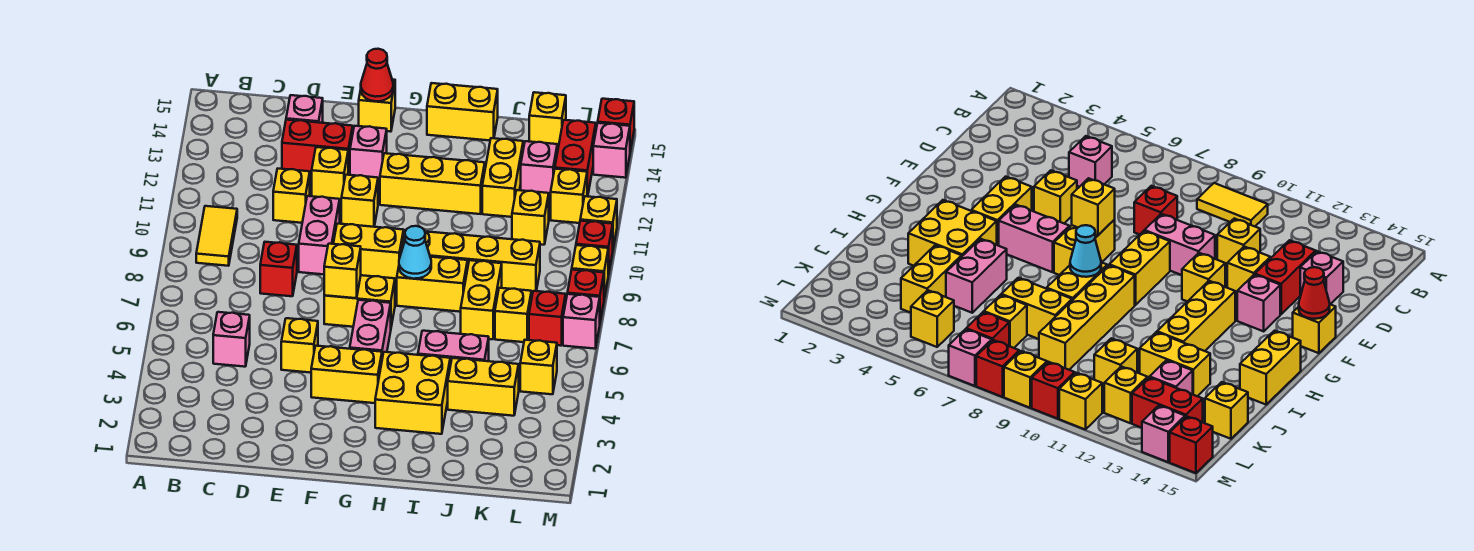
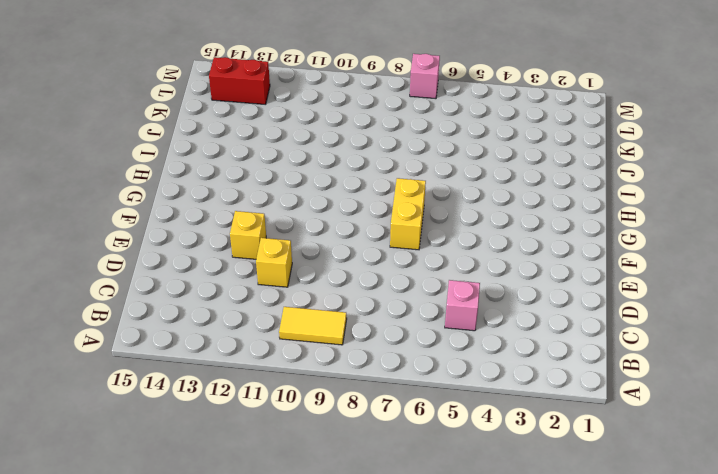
none -> red brick D8 level 1
none -> red brick D13:E13 level 1
none -> pink brick D14 level 1
none -> yellow brick E5 level 1

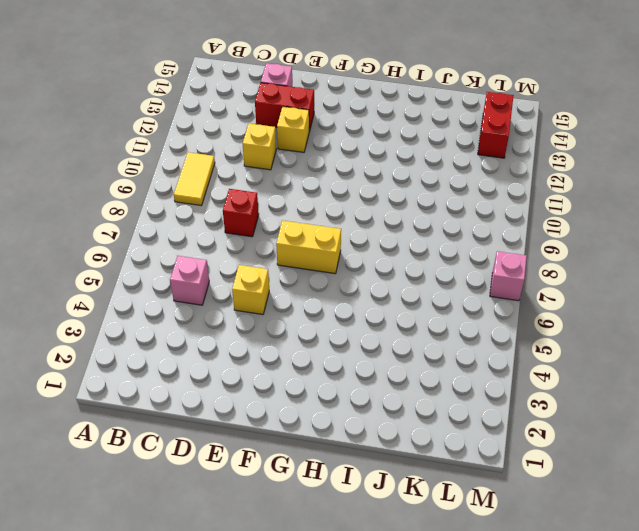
none -> pink brick E9:E10 level 1
none -> yellow brick F4:G4 level 1
none -> yellow brick F9:G9 level 1
none -> yellow brick F11 level 1

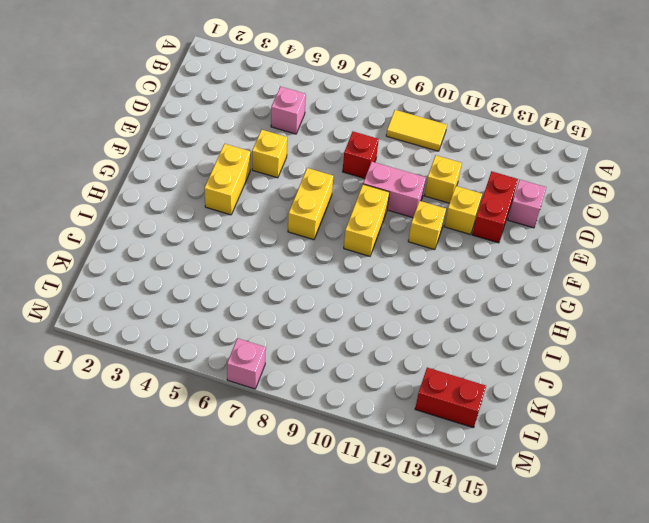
none -> pink brick F13 level 1
none -> yellow brick F15 level 1
none -> pink brick G5:G6 level 1
none -> yellow brick G12:I12 level 1

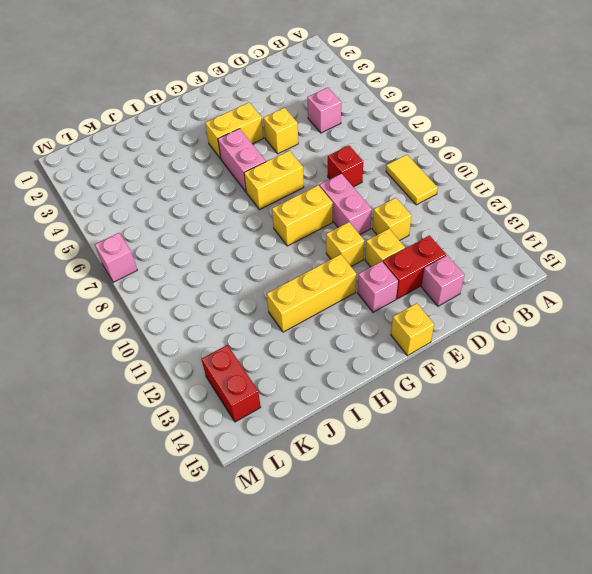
none -> yellow brick H3:I4 level 1
none -> yellow brick H8:I8 level 1
none -> yellow brick H9:K9 level 1
none -> yellow brick H15:I15 level 1

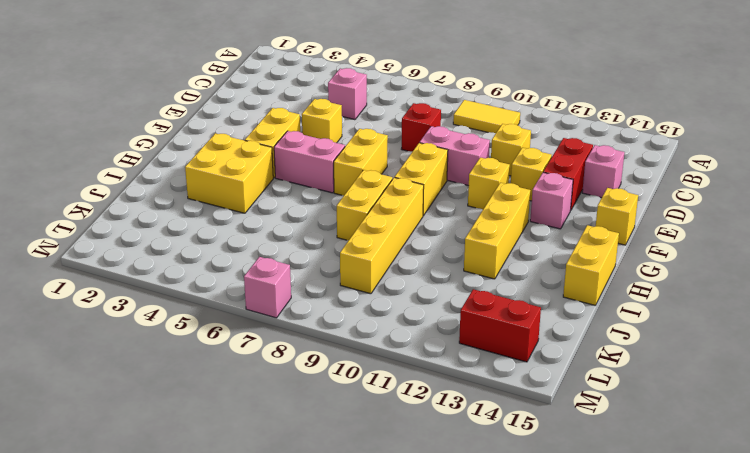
none -> pink brick I5:J5 level 1
none -> yellow brick J4:K4 level 1
none -> yellow brick J7:J8 level 1
none -> yellow brick J12:J13 level 1

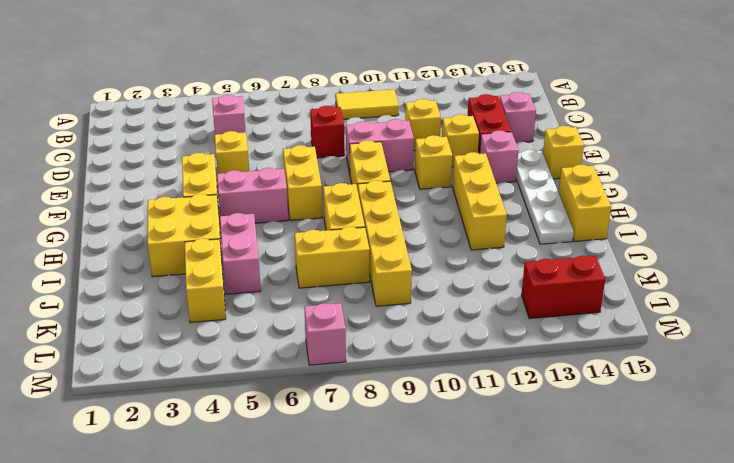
white plate F14:I14 level 1 -> none
none -> yellow brick J12:J13 level 1
none -> yellow brick K7 level 1
none -> yellow brick K11 level 1
none -> pink brick K13 level 1

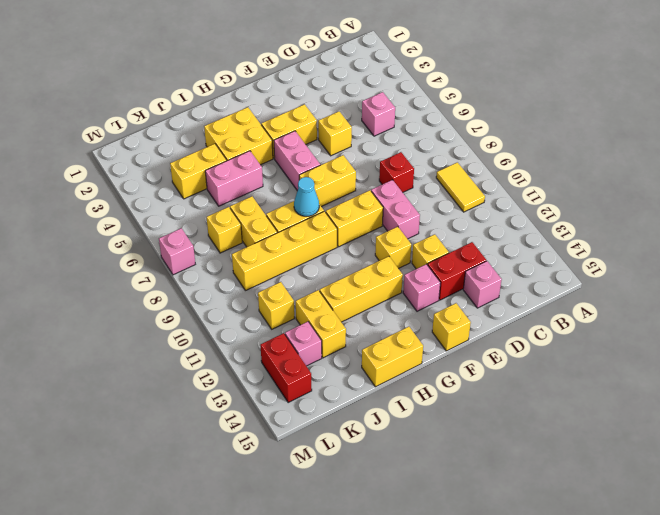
none -> yellow brick D11 level 1
none -> yellow brick K15 level 1
none -> yellow brick L5 level 1
none -> red brick L7 level 1

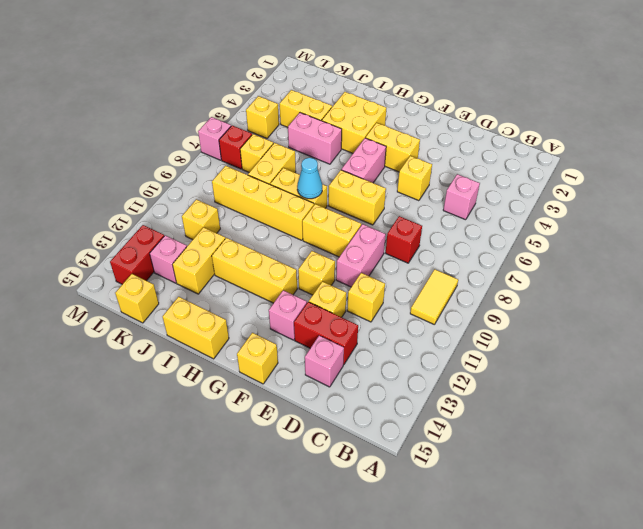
none -> yellow brick L12 level 1
none -> red brick M8 level 1
none -> yellow brick M9 level 1
none -> red brick M10 level 1

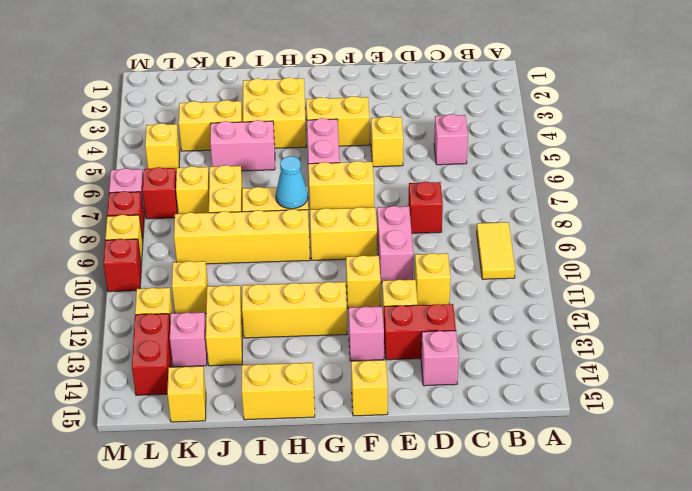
none -> yellow brick M11 level 1
none -> pink brick M14 level 1
none -> red brick M15 level 1
none -> yellow brick F7 level 2

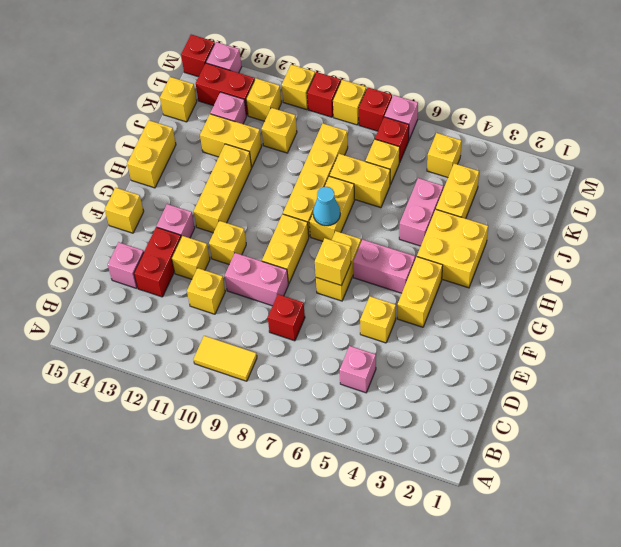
none -> red cone F15 level 2

